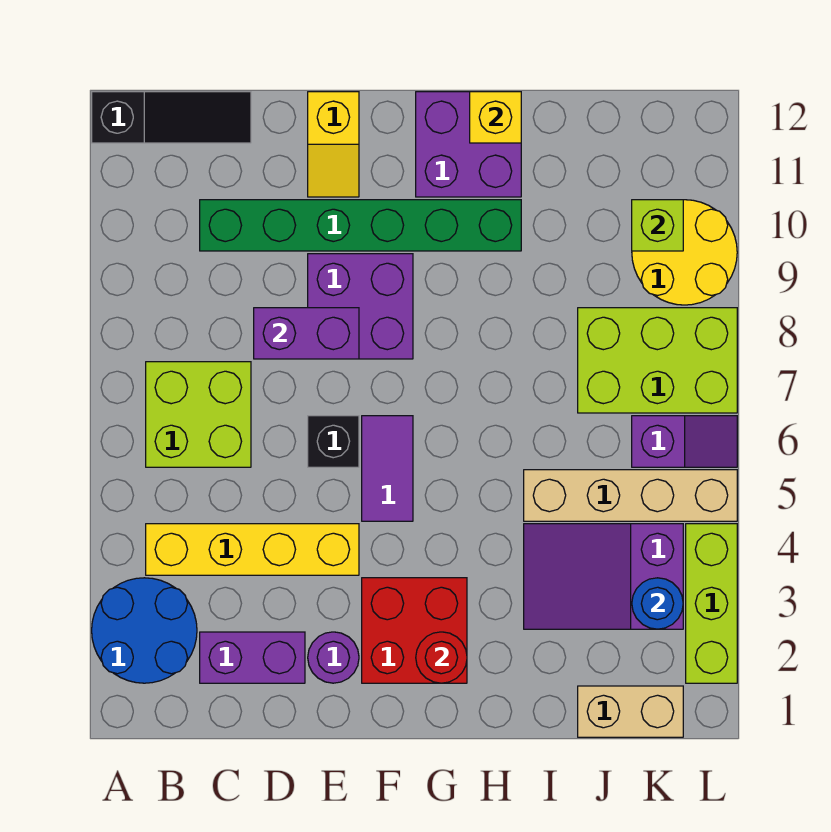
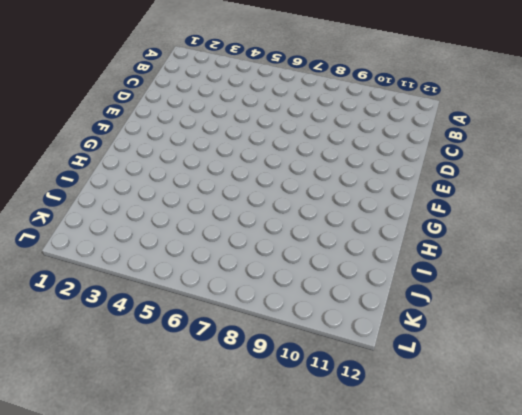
none -> blue round brick A2:B3 level 1
none -> black slope A12:C12 level 1 top A
none -> yellow brick B4:E4 level 1

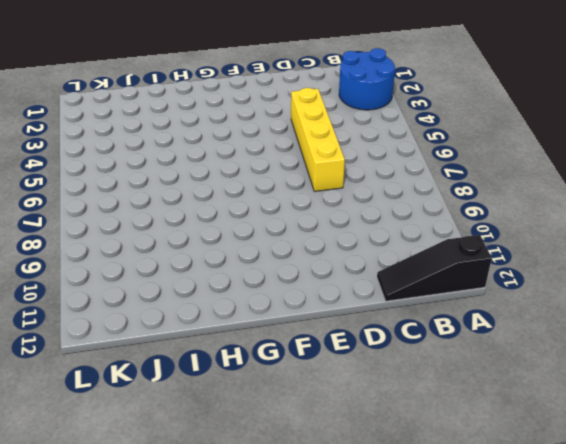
yellow brick D4:D7 level 1 -> yellow brick B4:E4 level 1
none -> lime brick B6:C7 level 1
none -> purple brick C2:D2 level 1
none -> green brick C10:H10 level 1

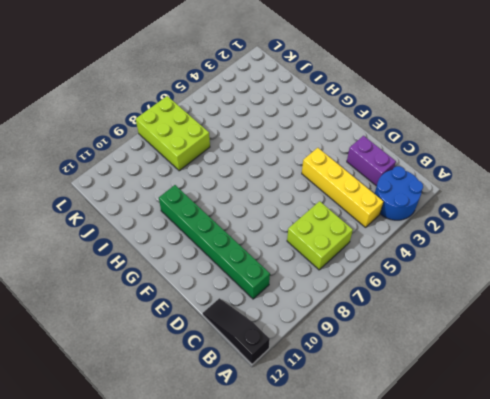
none -> purple round brick E2 level 1
none -> black brick E6 level 1
none -> purple brick E8:F9 level 1

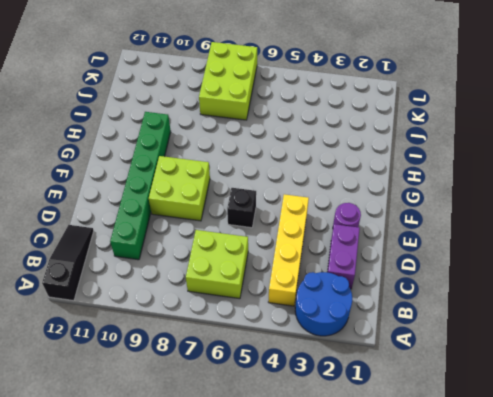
lime brick E8:F9 level 1 -> purple brick E8:F9 level 1
none -> yellow slope E11:E12 level 1 top 12
none -> red brick F2:G3 level 1
none -> purple tile F5:F6 level 1

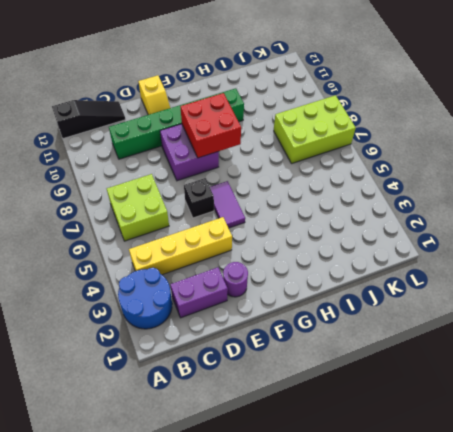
red brick F8:G9 level 2 -> red brick F2:G3 level 1
none -> purple brick G11:H12 level 1
none -> purple slope I3:K4 level 1 top K
none -> tan brick I5:L5 level 1

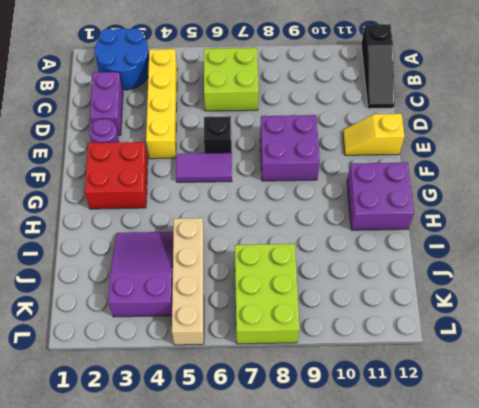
none -> green brick C10:H10 level 1
none -> tan brick J1:K1 level 1
none -> purple slope K6:L6 level 1 top K

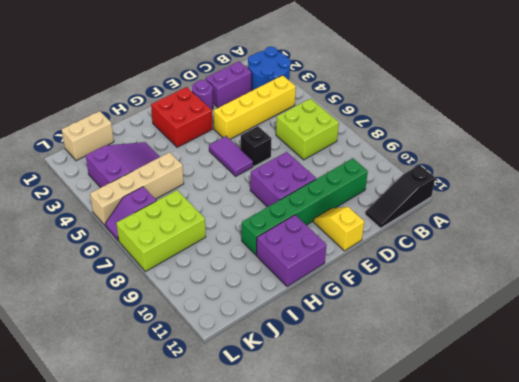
none -> yellow round brick K9:L10 level 1
none -> lime brick L2:L4 level 1
none -> purple brick D8:E8 level 2

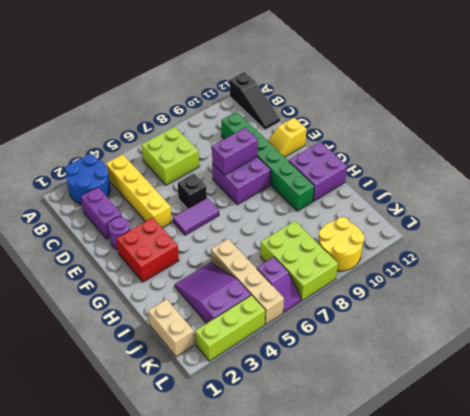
purple brick E8:E9 level 2 -> purple brick D8:E8 level 2
none -> red round brick G2 level 2
none -> yellow brick H12 level 2
none -> blue round brick K3 level 2

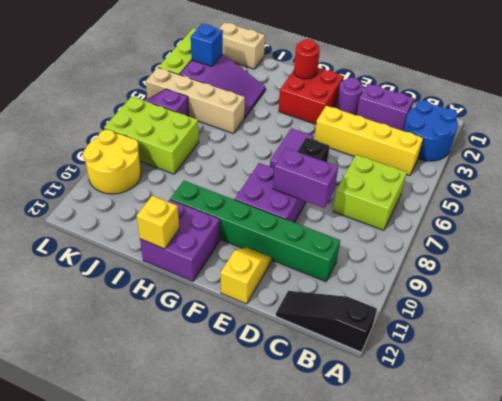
blue brick K3 level 2 -> blue round brick K3 level 2
none -> lime brick K10 level 2

